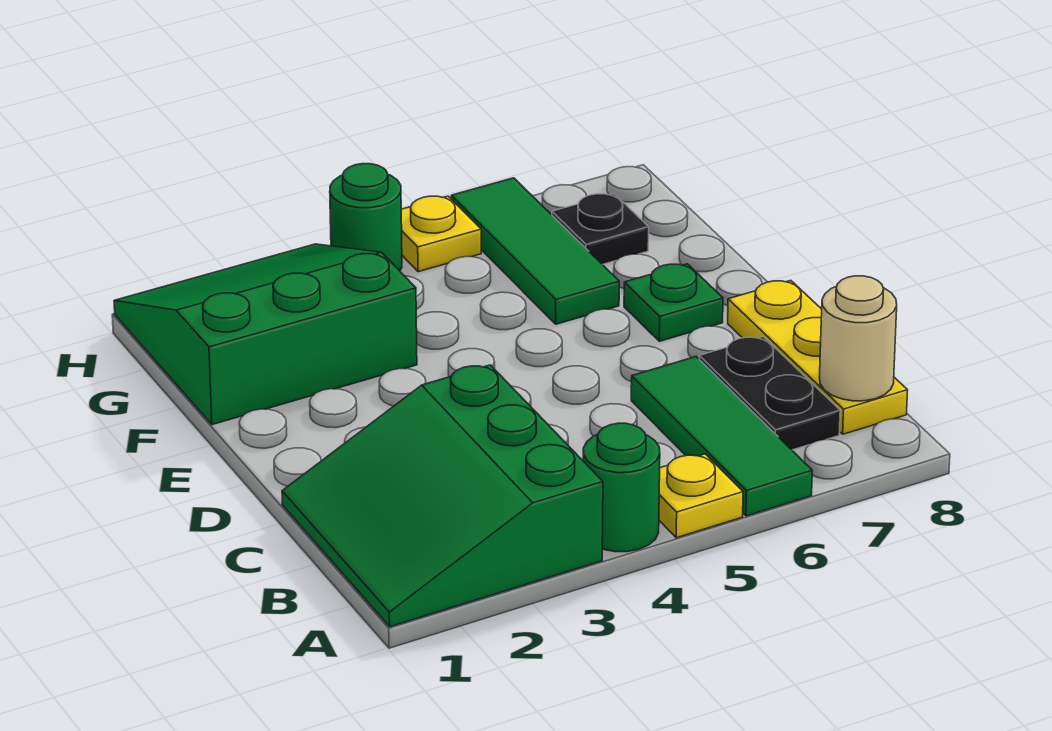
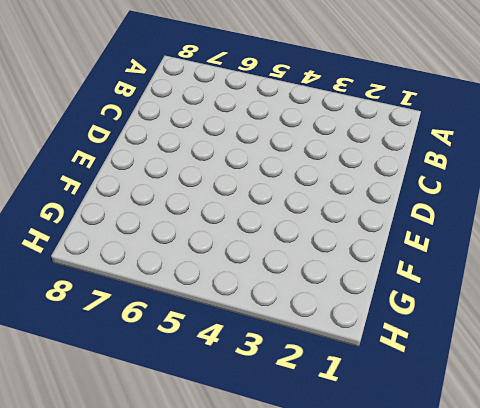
none -> green slope A1:C3 level 1 top 3
none -> green round brick A4 level 1
none -> yellow plate A5 level 1

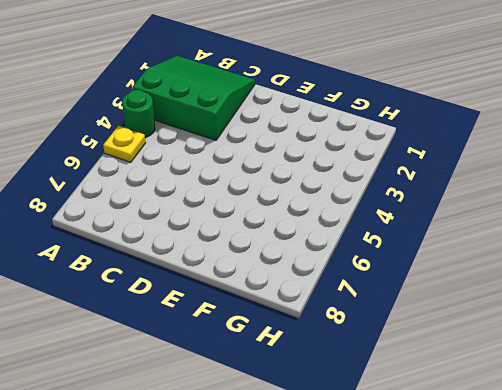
none -> green tile A6:C6 level 1
none -> black plate B7:C7 level 1
none -> yellow plate B8:D8 level 1

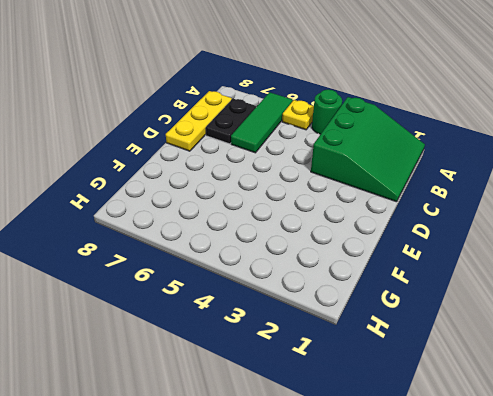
none -> green plate E7 level 1
none -> green slope F1:H3 level 1 top F
none -> green tile F6:H6 level 1

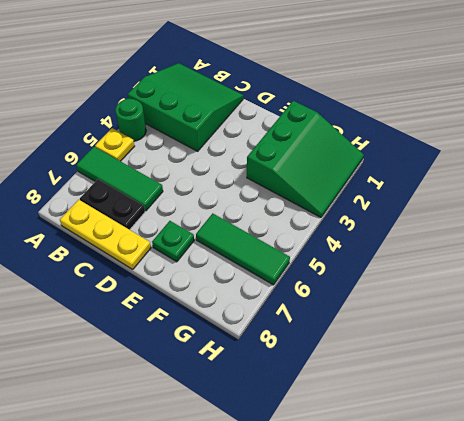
none -> black plate G7 level 1
none -> green round brick H4 level 1
none -> yellow plate H5 level 1

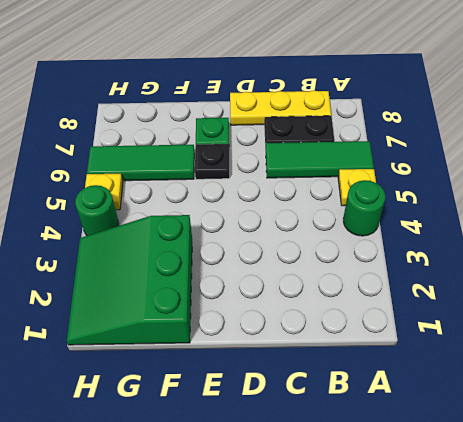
black plate E6 level 1 -> black plate G7 level 1
none -> green slope A1:C3 level 1 top 3
none -> tan round brick B8 level 2

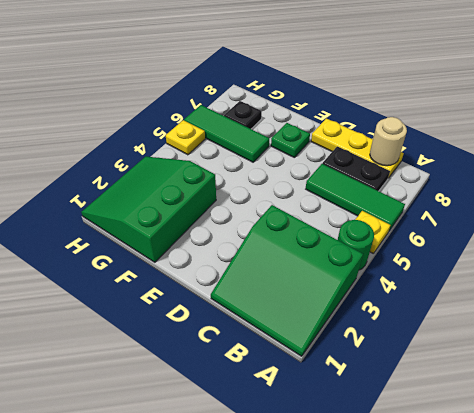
none -> green round brick H4 level 1

